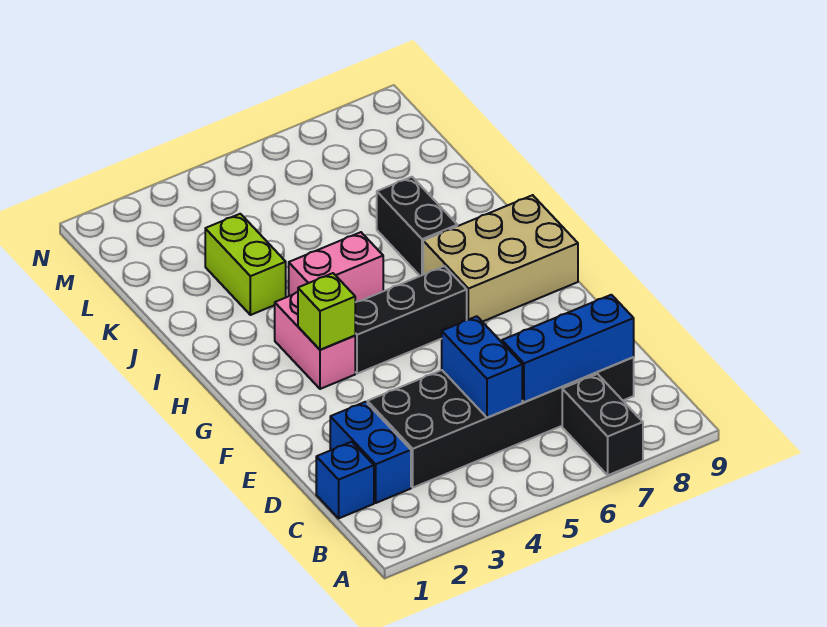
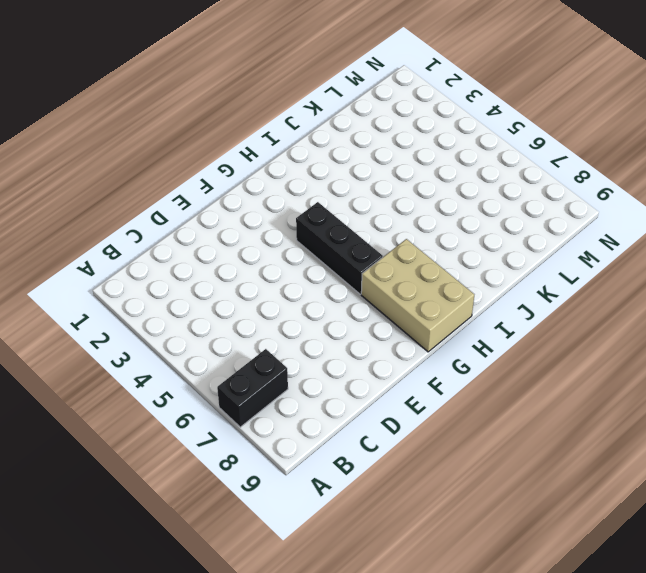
none -> blue brick C1 level 1
none -> blue brick C2:D2 level 1
none -> black brick C3:D8 level 1

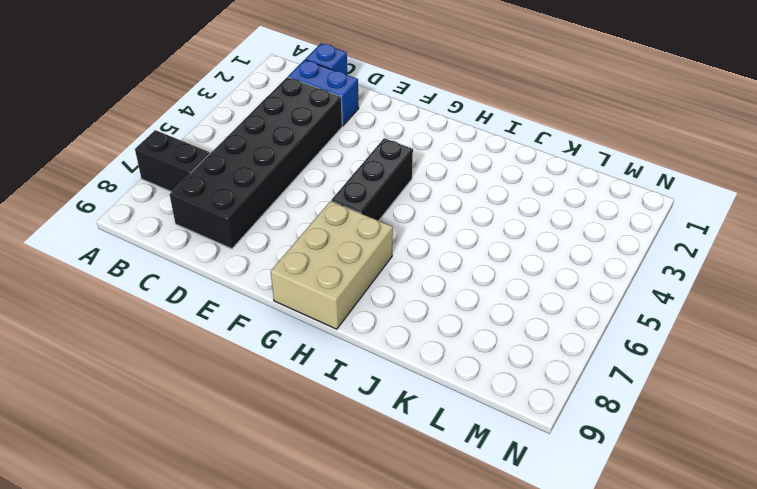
none -> pink brick G3:H3 level 1
none -> pink brick I4:I5 level 1
none -> black brick I7:J7 level 1

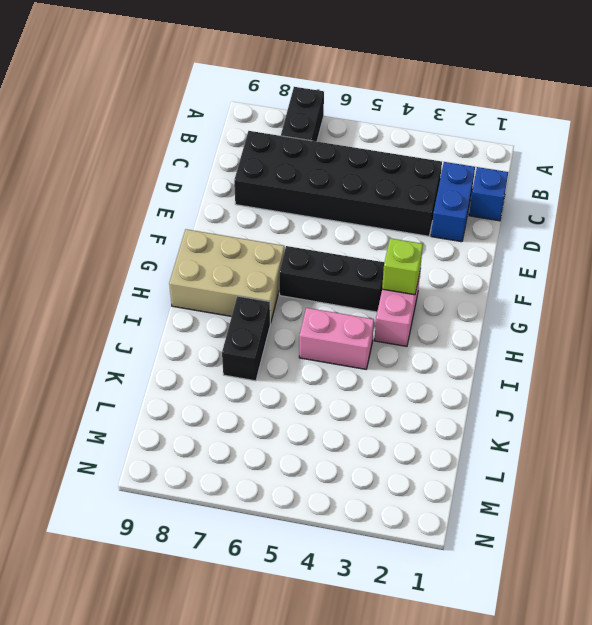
none -> lime brick J3:K3 level 1
none -> blue brick C5:D5 level 2
none -> blue brick C6:C8 level 2

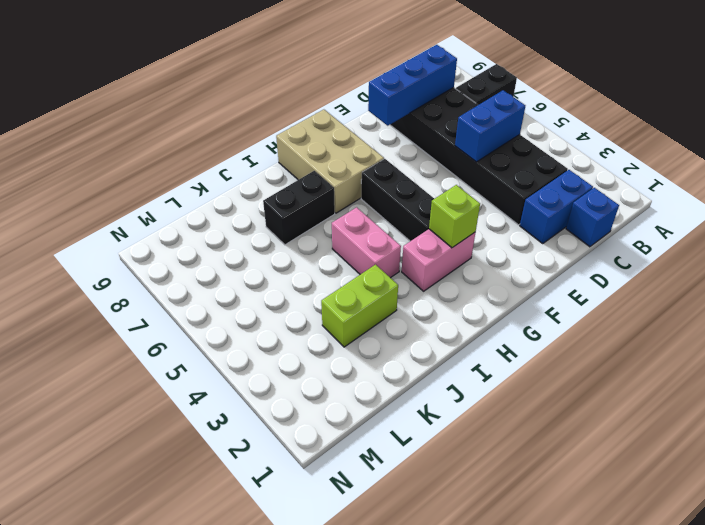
blue brick C8:E8 level 2 -> blue brick C6:C8 level 2

